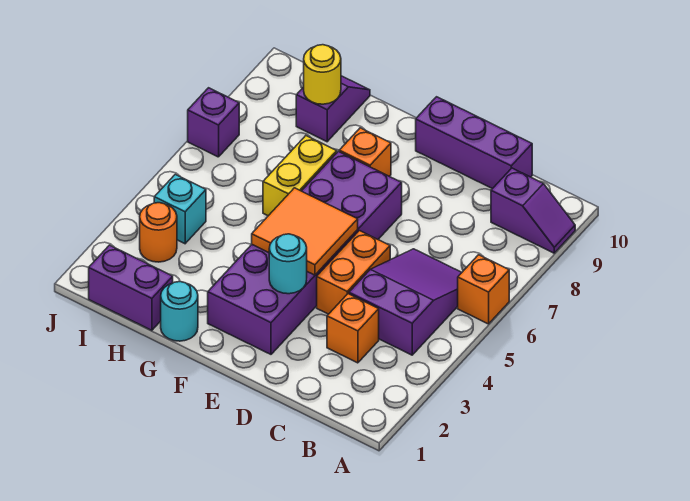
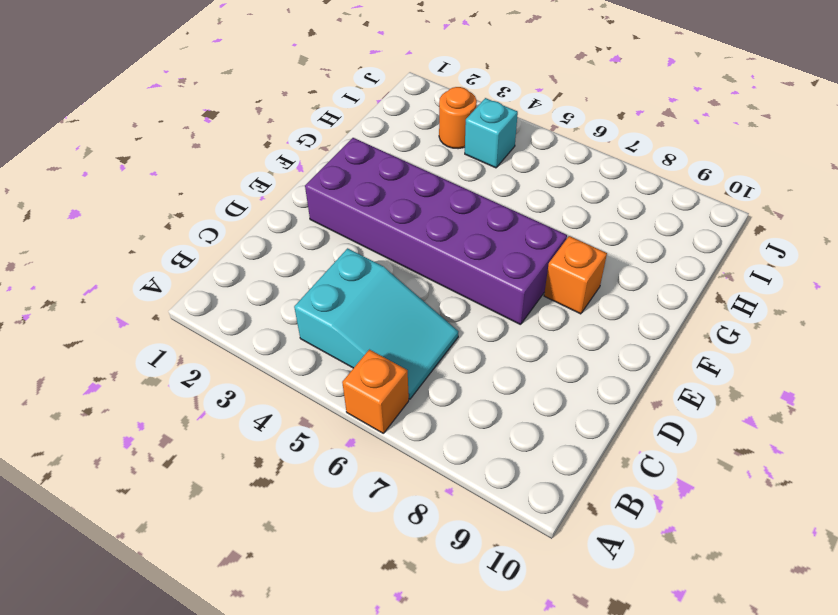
cyan slope B4:C6 level 1 top 4 -> purple slope B4:C6 level 1 top 4
none -> purple slope A9:B9 level 1 top B
none -> orange brick C3 level 1
none -> purple brick C10:E10 level 1

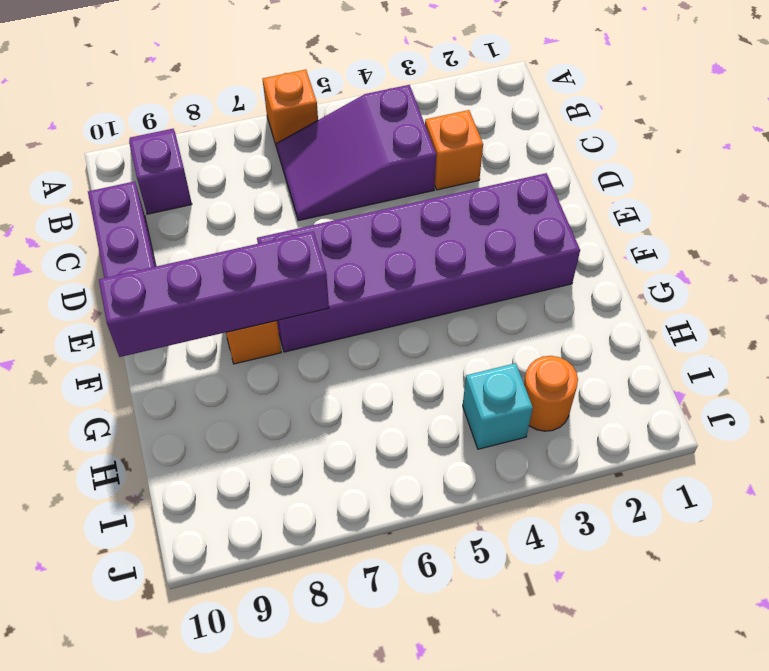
purple brick F7:F10 level 2 -> none
none -> orange brick D4:D5 level 1
none -> cyan round brick G1 level 1
none -> yellow brick G6:G7 level 1

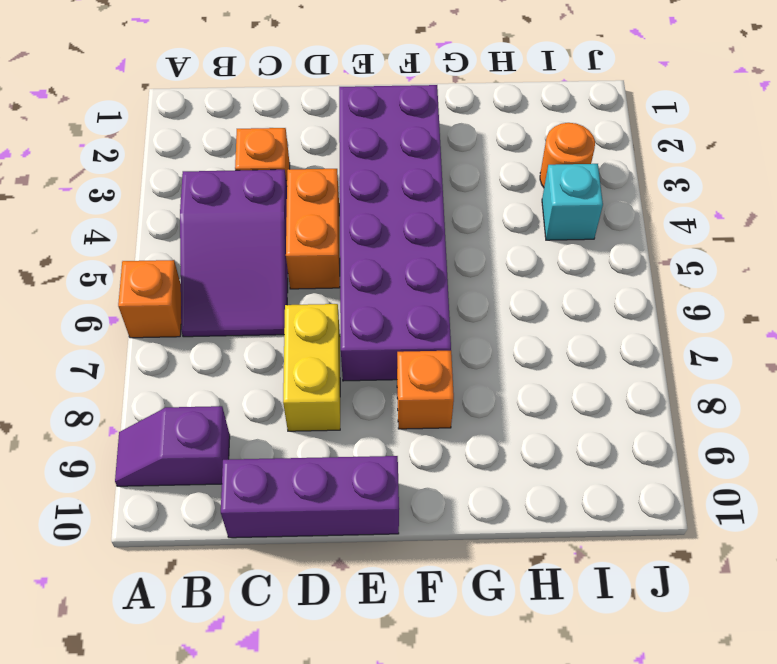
yellow brick D7:D8 level 1 -> yellow brick G6:G7 level 1
none -> cyan round brick G1 level 1
none -> purple brick H1:I1 level 1
none -> purple slope H9:H10 level 1 top 9

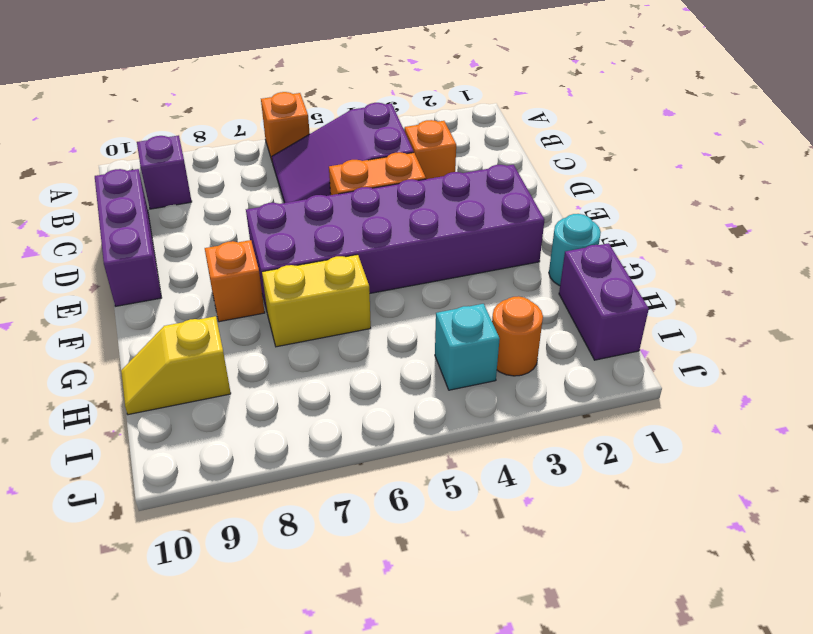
yellow slope H9:H10 level 1 top 9 -> purple slope H9:H10 level 1 top 9
none -> purple brick J7 level 1
none -> cyan round brick E3 level 2
none -> orange tile E4:F5 level 2

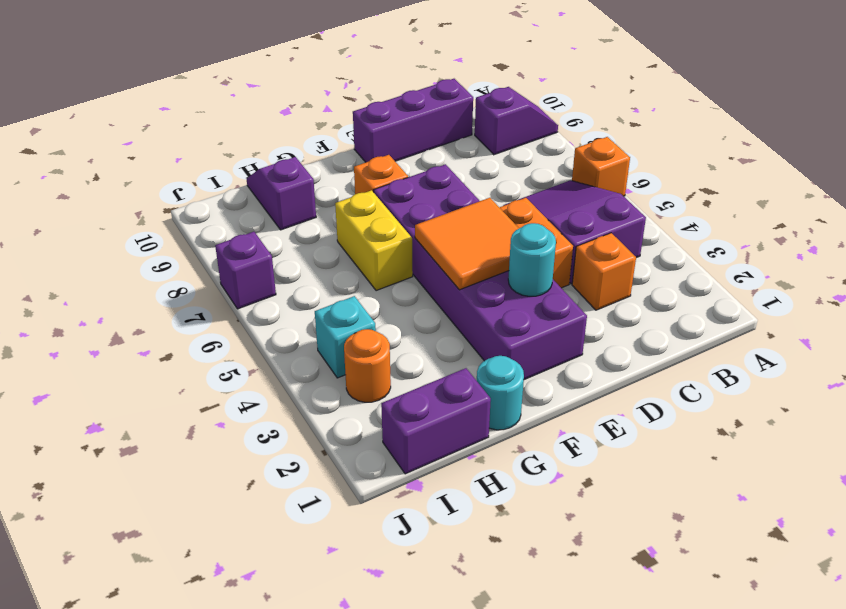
none -> yellow round brick H9 level 2

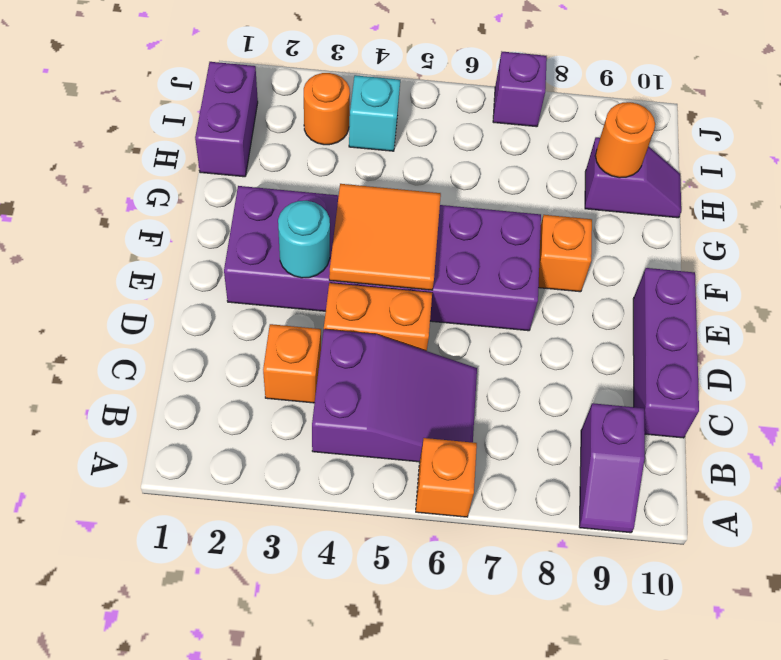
orange round brick H9 level 2 -> yellow round brick H9 level 2
none -> cyan round brick G1 level 1
none -> yellow brick G6:G7 level 1

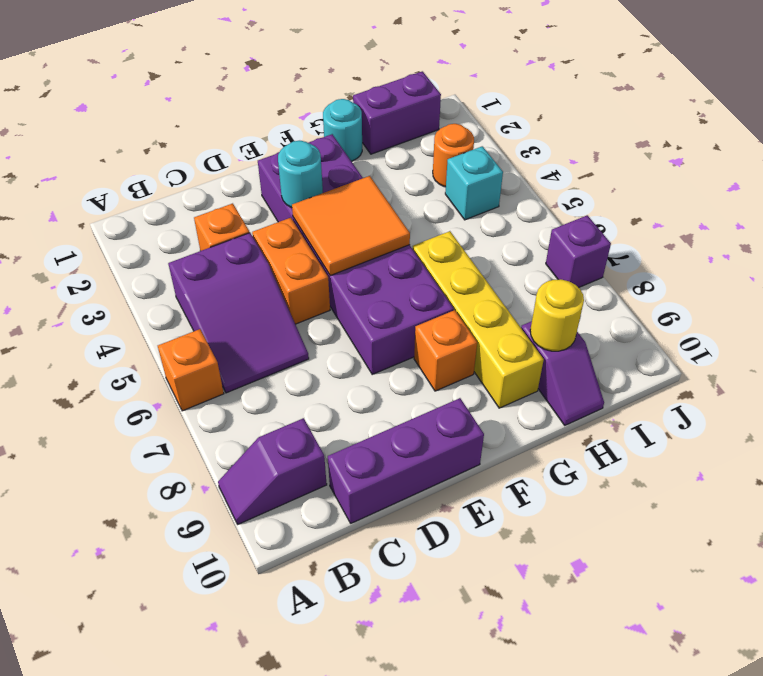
yellow brick G6:G9 level 1 -> yellow brick G6:G7 level 1

